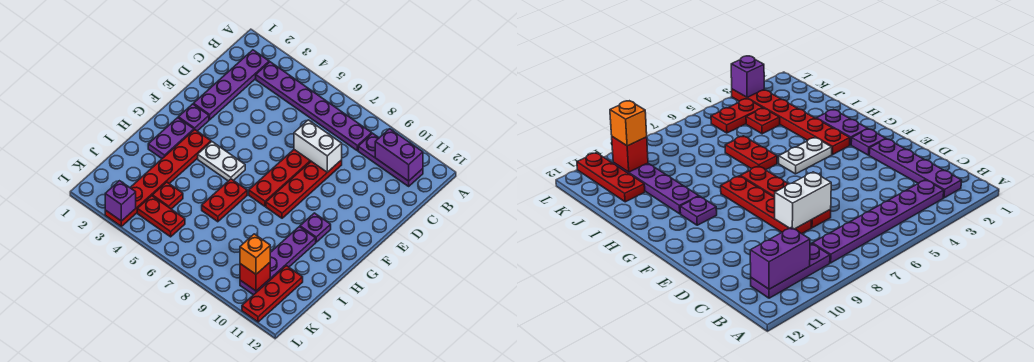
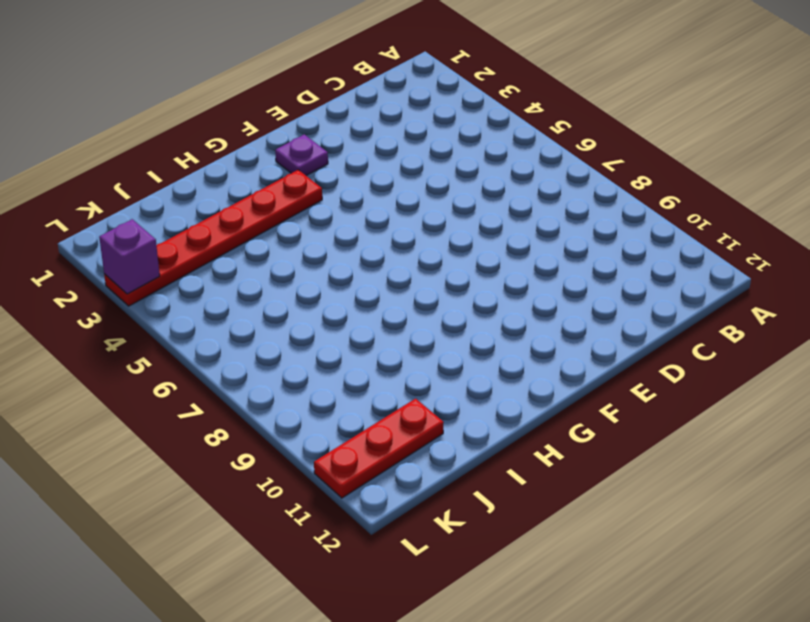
none -> purple plate B2:E2 level 1
none -> purple plate B3:B8 level 1
none -> purple plate B9:B11 level 1

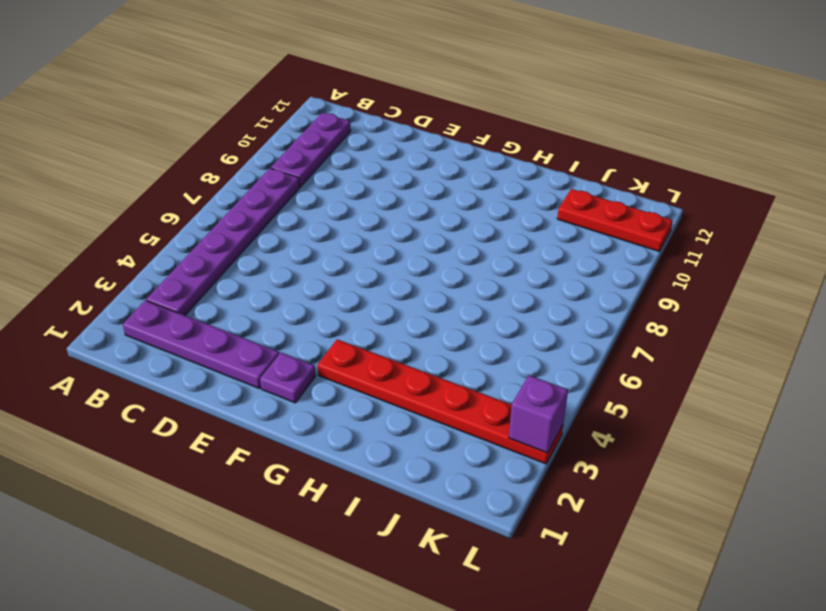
none -> red plate D7:G7 level 1
none -> red plate D8:G8 level 1
none -> purple plate G2:H2 level 1

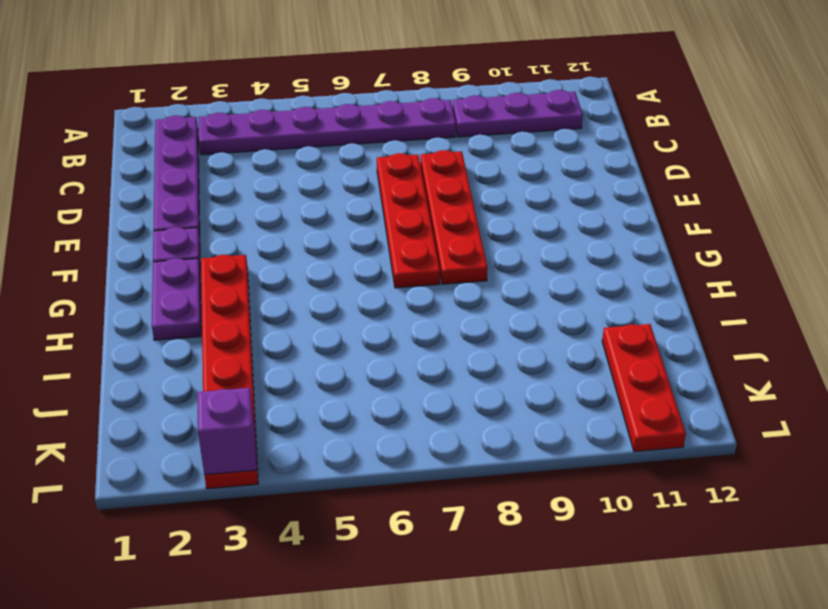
none -> white plate G4:G5 level 1
none -> purple plate G10 level 1
none -> red plate H6:I6 level 1

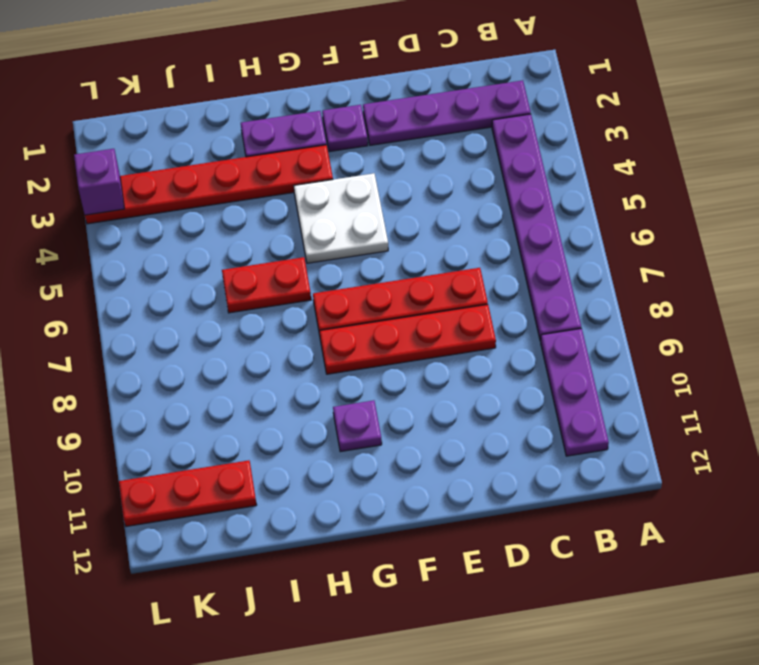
white plate F4:G5 level 1 -> white plate G4:G5 level 1
none -> purple plate H10:K10 level 1
none -> red plate J4 level 1
none -> red plate K4:K5 level 1

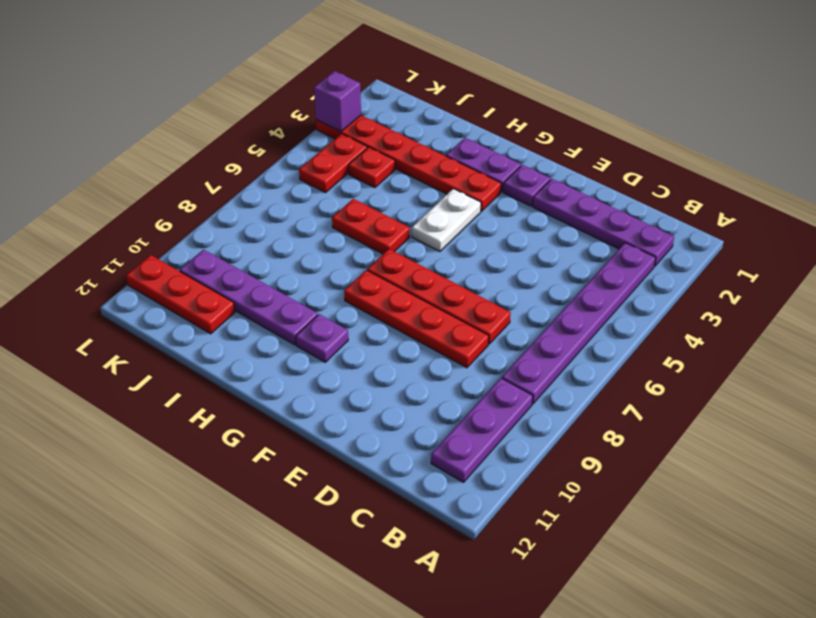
none -> purple brick B10:B11 level 2
none -> white brick D7:D8 level 2
none -> red brick K10 level 2

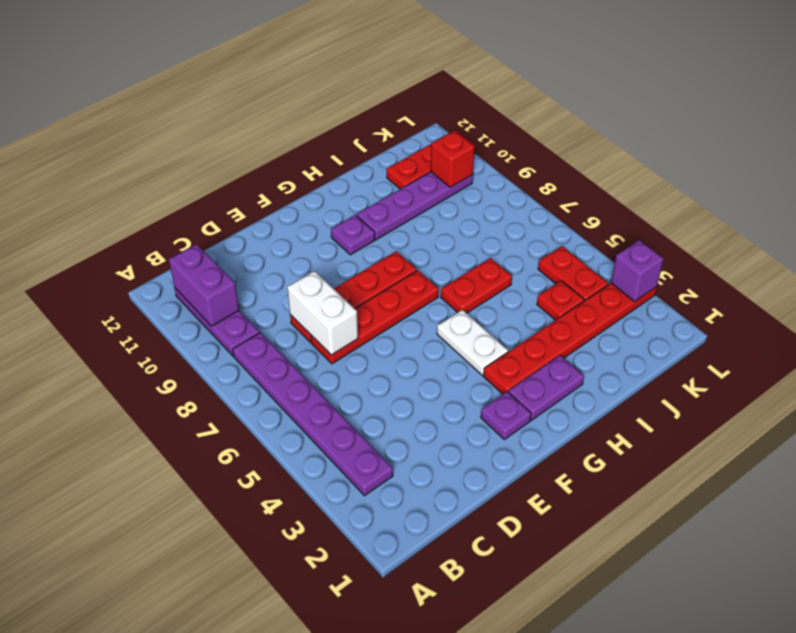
none -> purple plate B2:E2 level 1
none -> orange brick K10 level 3

